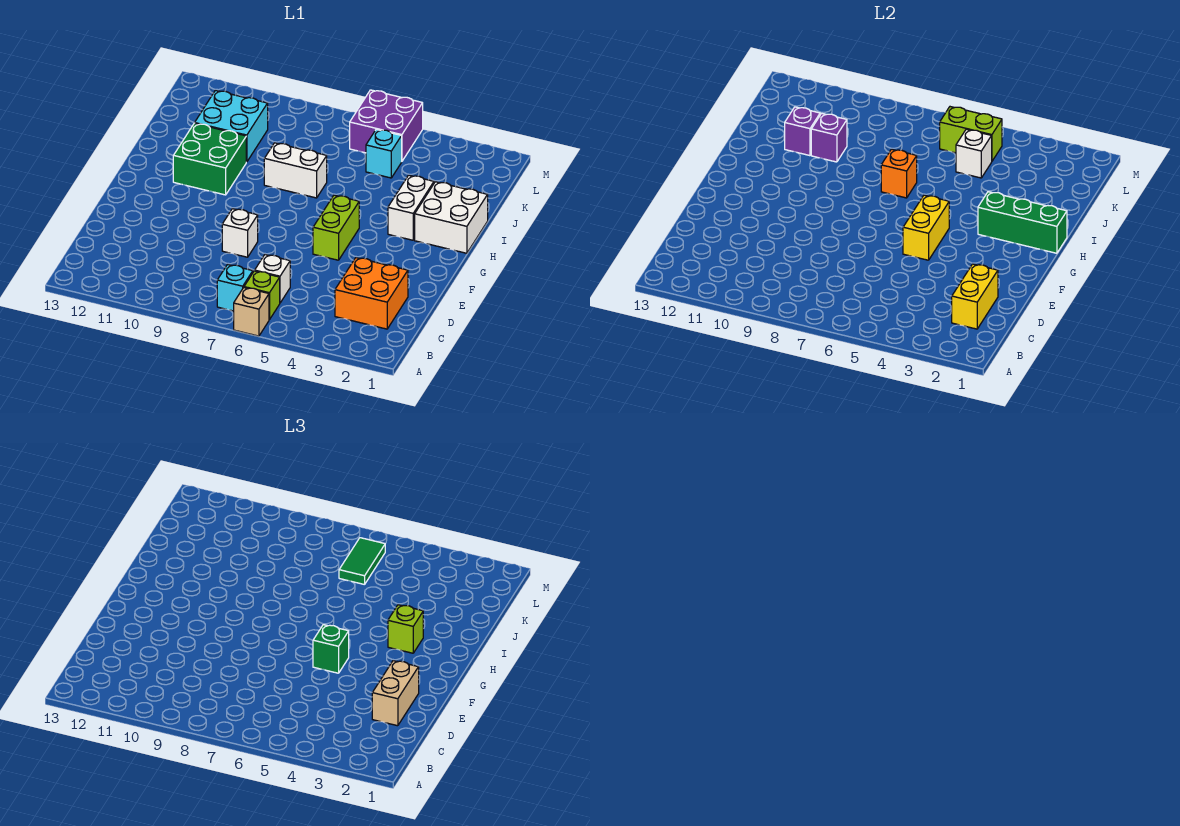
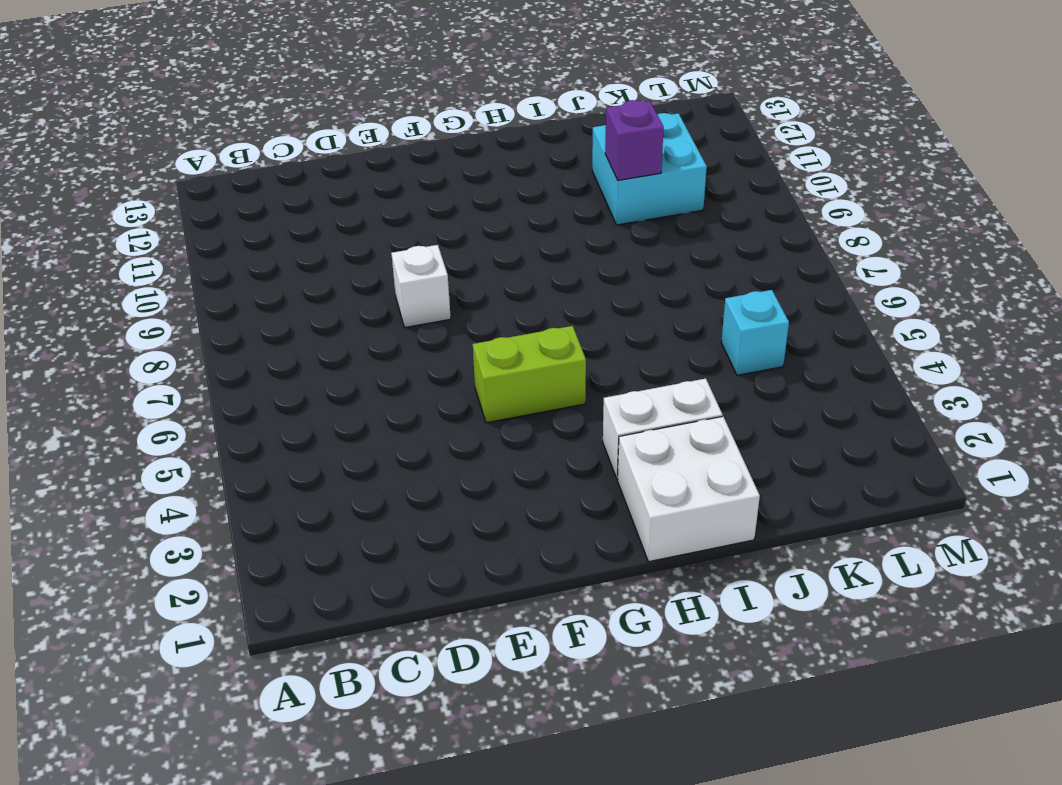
none -> tan brick A6 level 1
none -> lime brick B6 level 1
none -> cyan brick B7 level 1

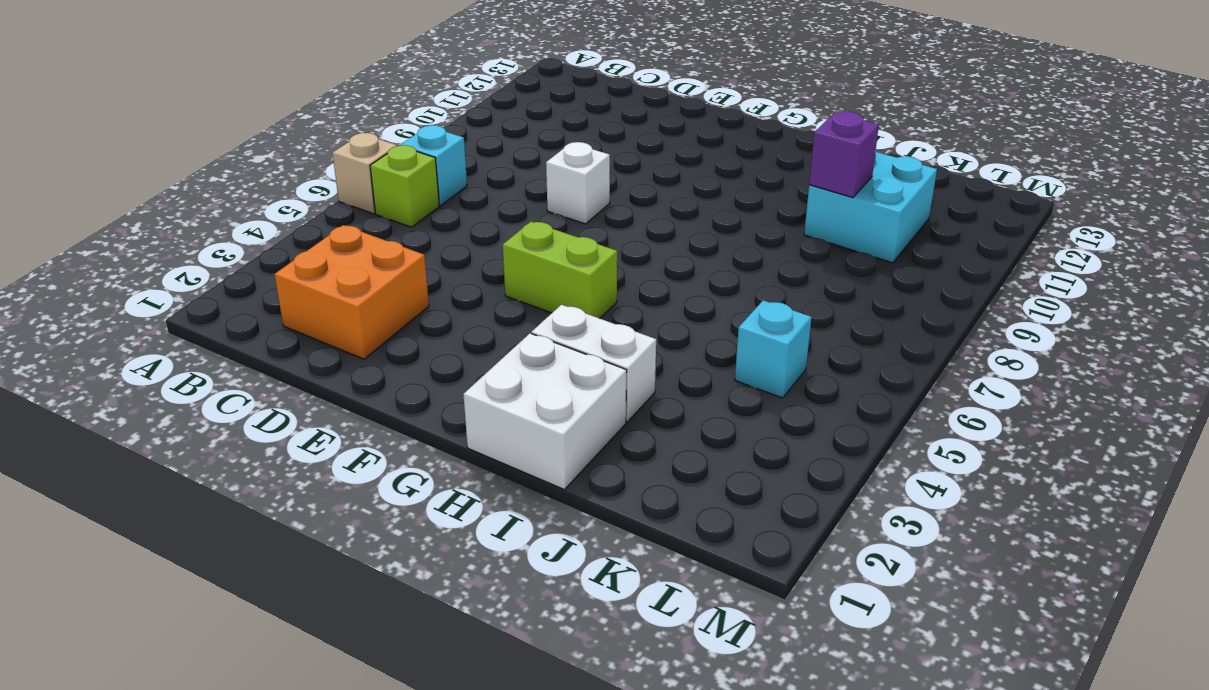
none -> white brick C6 level 1
none -> green brick H10:I11 level 1
none -> white brick I7:I8 level 1

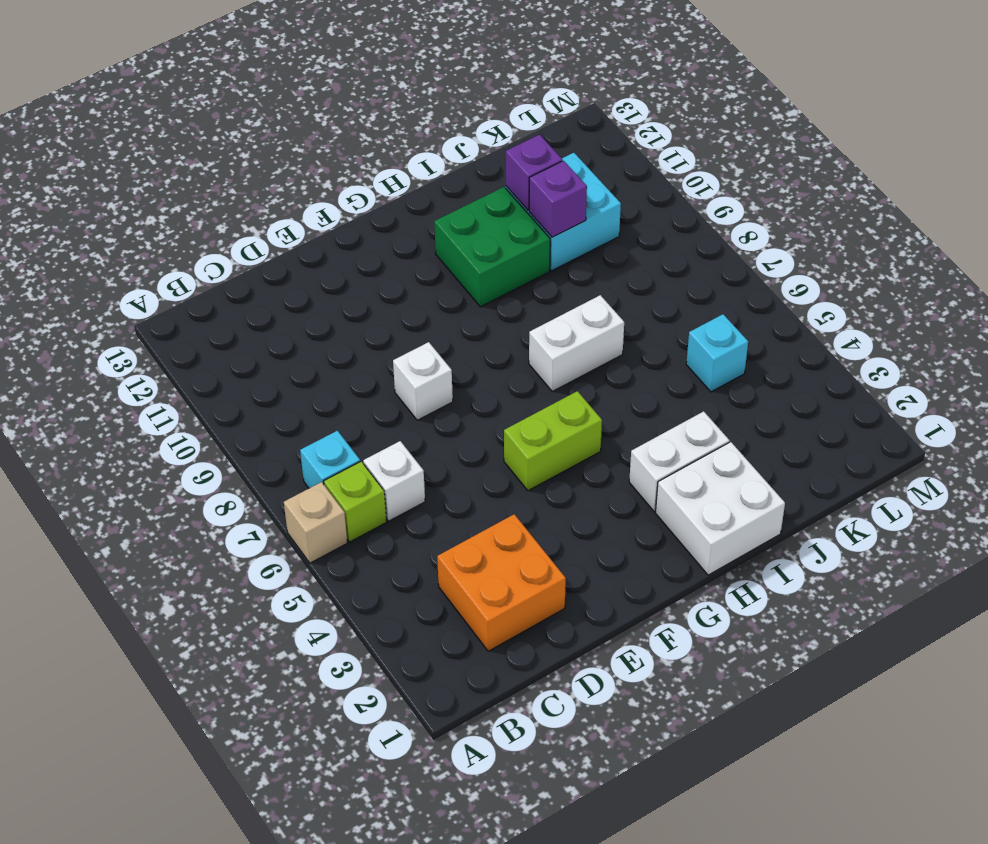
white brick H7:I7 level 1 -> white brick I7:I8 level 1
none -> purple brick L5:M6 level 1
none -> yellow brick C2:D2 level 2
none -> yellow brick F5:G5 level 2

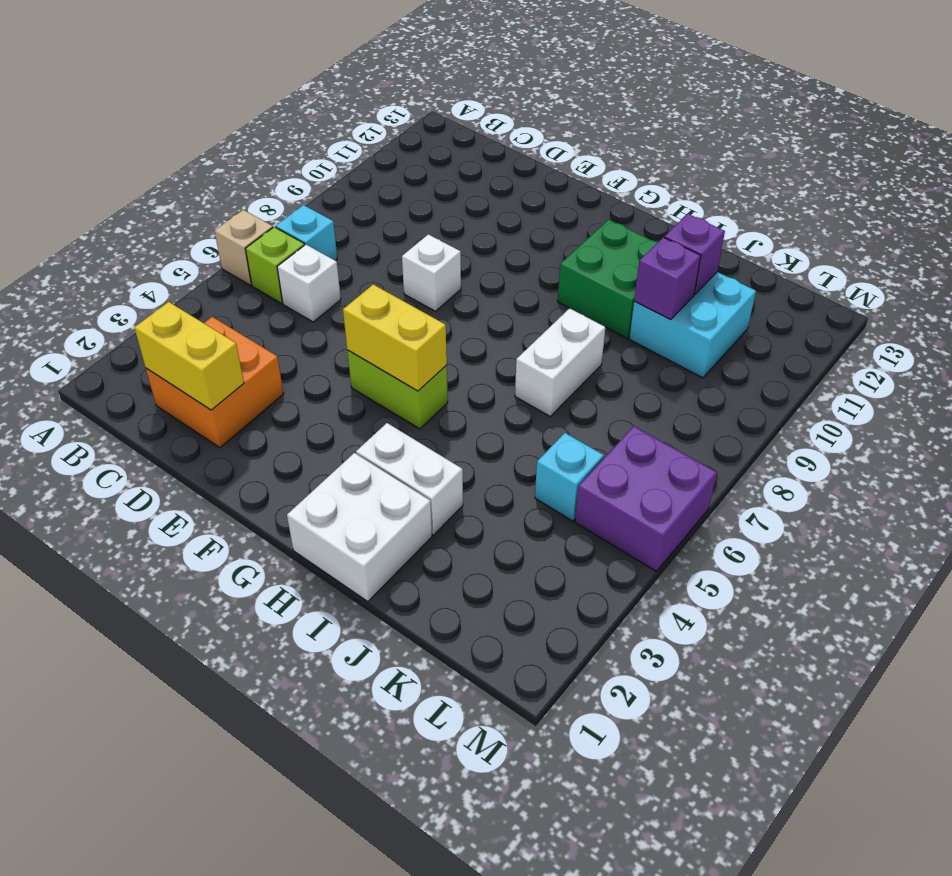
none -> green brick H1:H3 level 2
none -> orange brick I7 level 2
none -> white brick K5 level 2

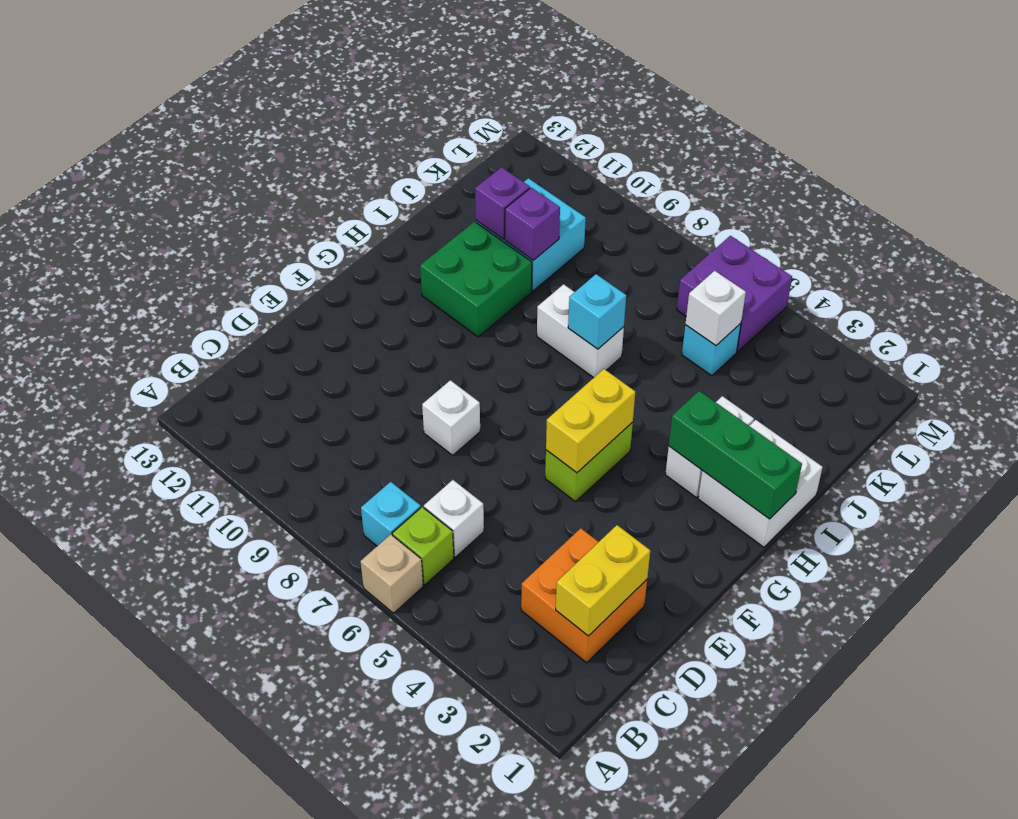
cyan brick I7 level 2 -> orange brick I7 level 2
none -> lime brick L5:L6 level 2
none -> tan brick D2:E2 level 3
none -> green brick F5 level 3

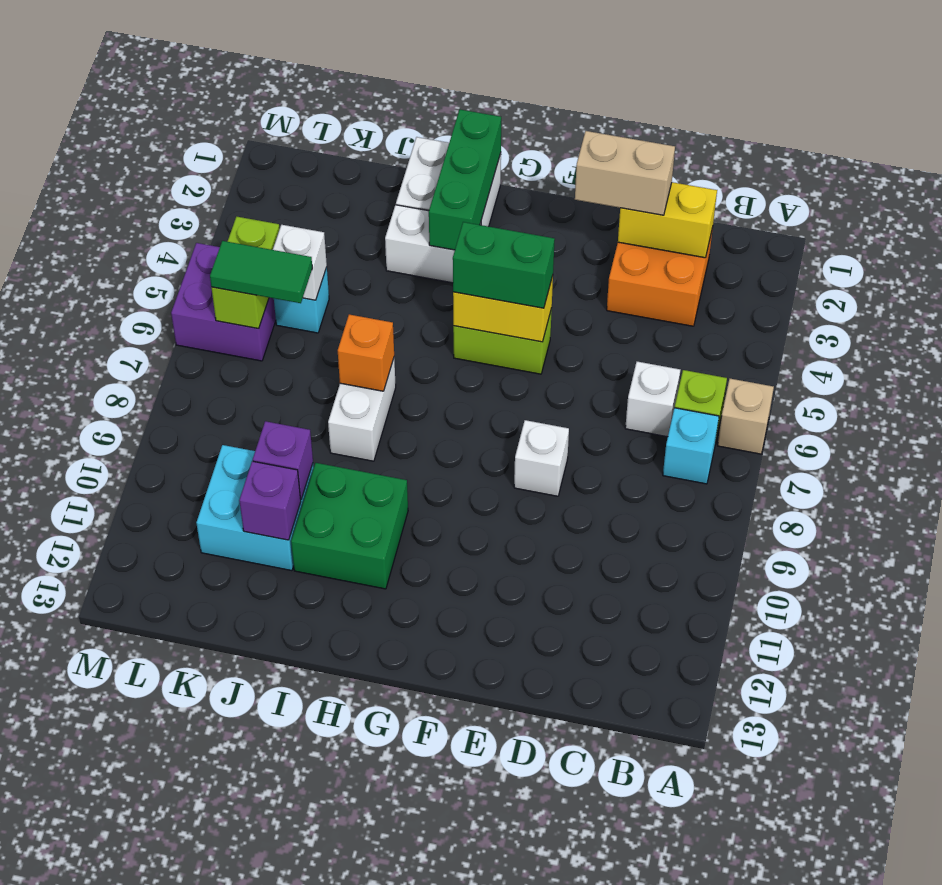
green brick F5:G5 level 3 -> green brick F5 level 3
none -> lime brick H3 level 3

